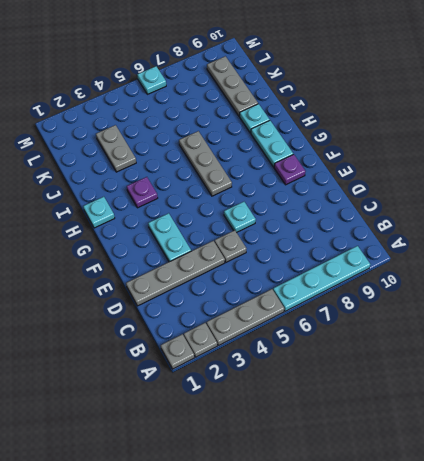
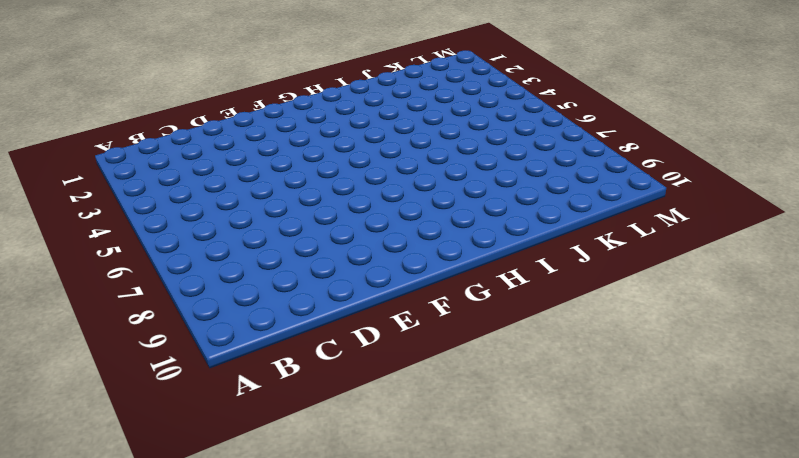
none -> grey plate A1 level 1
none -> grey plate A2 level 1
none -> grey plate A3:A5 level 1

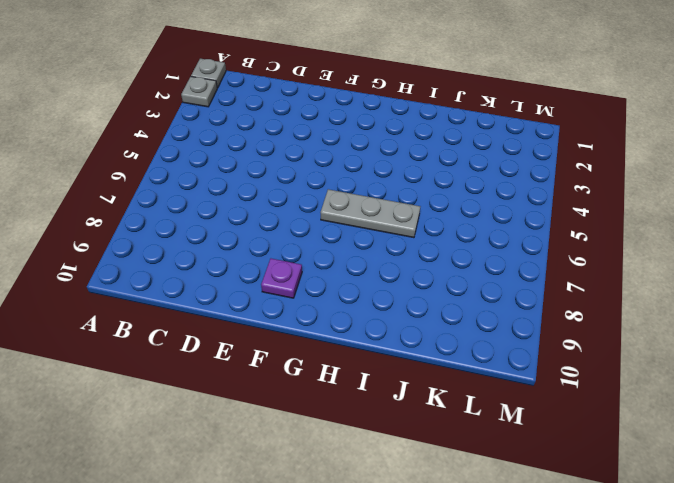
none -> grey plate A3:A5 level 1
none -> cyan plate A6:A9 level 1
none -> grey plate D1:D4 level 1

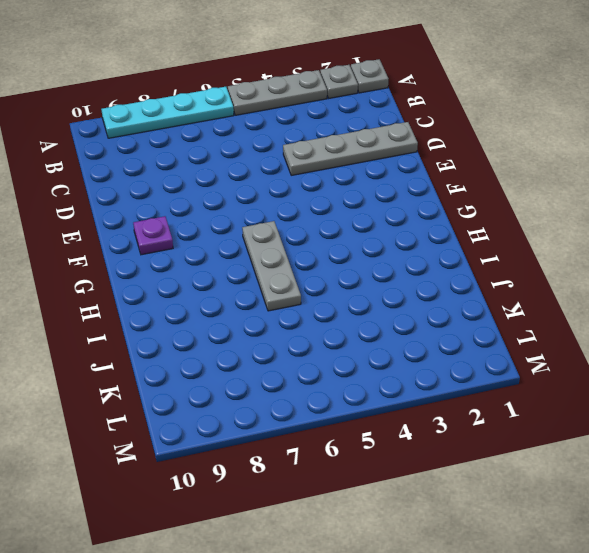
none -> grey plate D5 level 1
none -> cyan plate E3:F3 level 1
none -> cyan plate E6 level 1

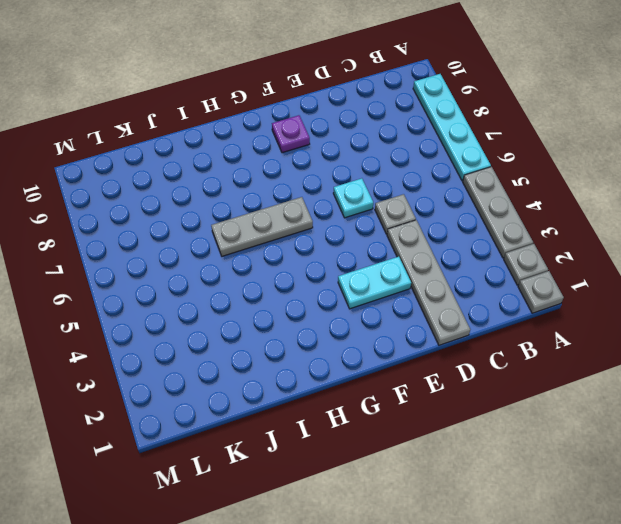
none -> cyan plate G9:H9 level 1
none -> cyan plate H1 level 1
none -> purple plate H3 level 1

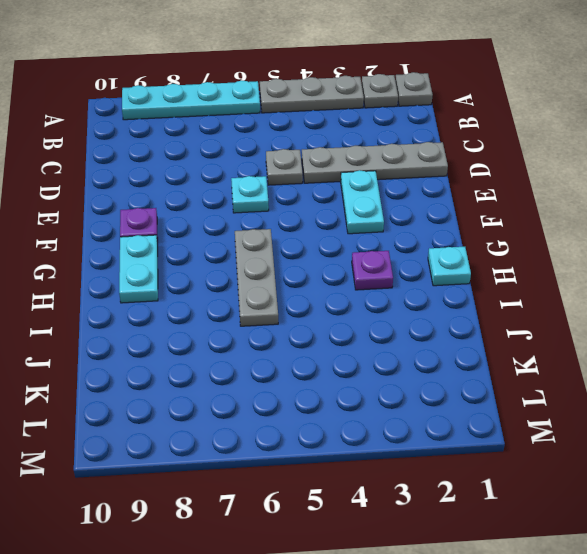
none -> cyan plate I9 level 1
none -> grey plate J3:K3 level 1
none -> grey plate J9:L9 level 1

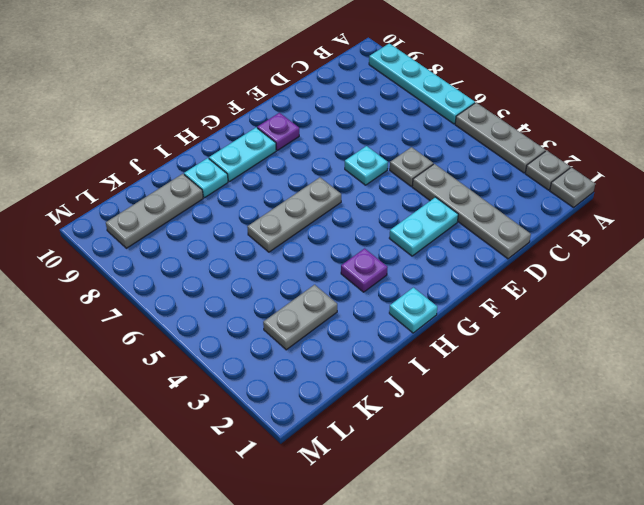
none -> cyan plate M6 level 1

